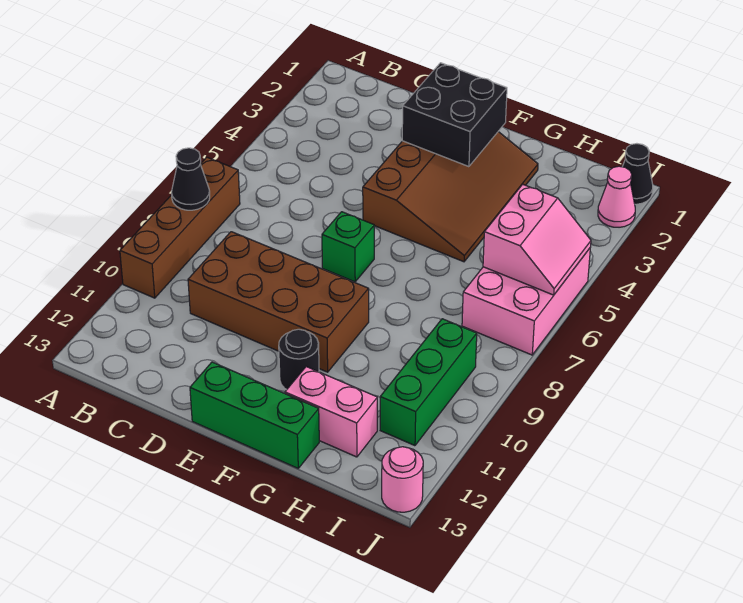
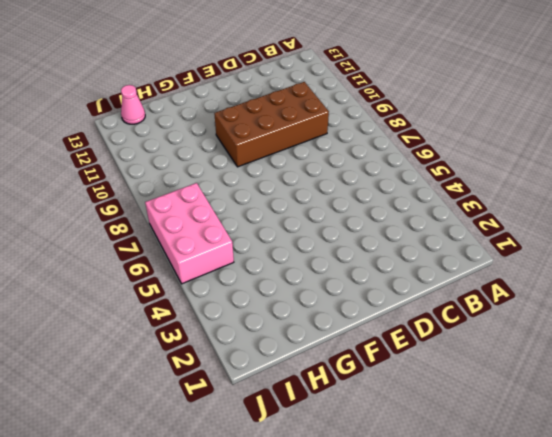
pink cone I13 level 1 -> pink cone J2 level 1
none -> brown brick A7:A10 level 1
none -> brown slope E2:G5 level 1 top E
none -> green brick E7 level 1

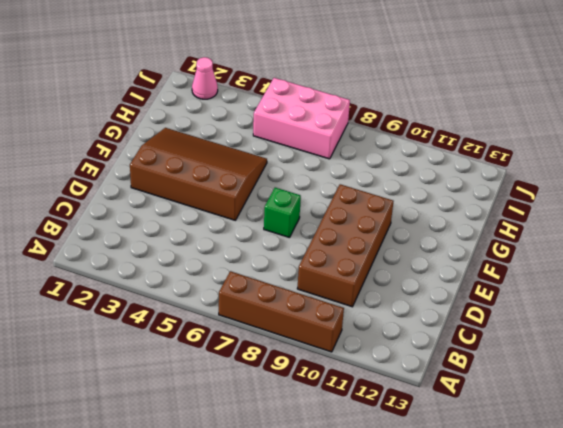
none -> green brick E13:G13 level 1
none -> black round brick F11 level 1
none -> pink brick G12:H12 level 1

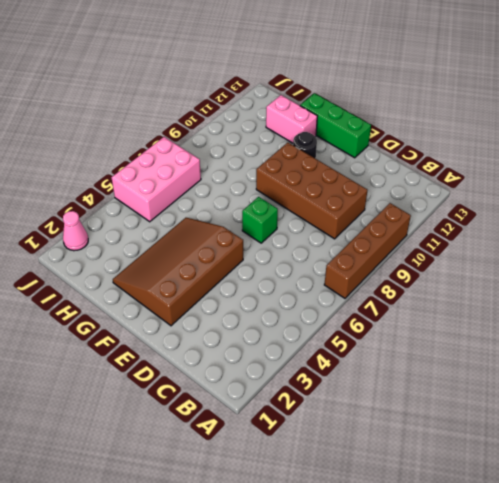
none -> green brick I9:I11 level 1
none -> black cone J1 level 1
none -> pink round brick J13 level 1

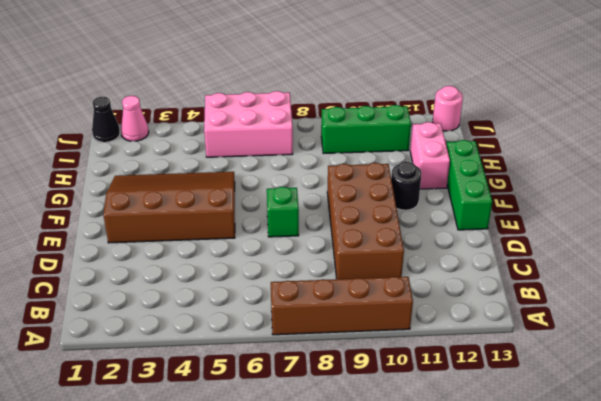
none -> black cone A8 level 2
none -> black brick E2:F3 level 2
none -> pink slope I5:J6 level 2 top I

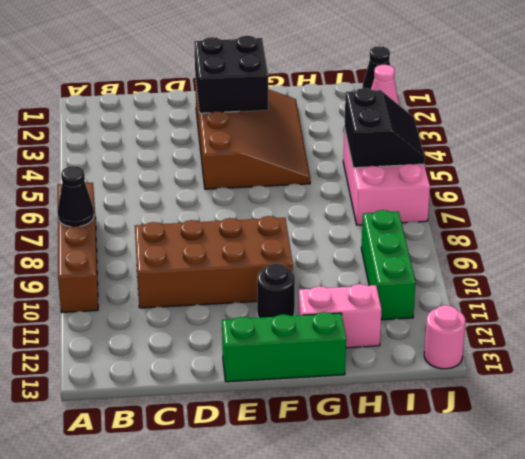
black slope I5:J6 level 2 top I -> pink slope I5:J6 level 2 top I
none -> green brick E7 level 1

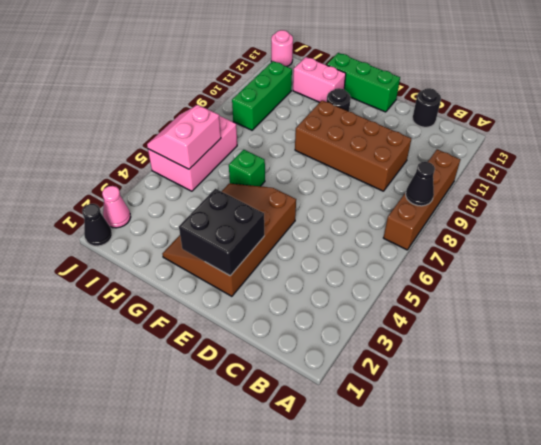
black round brick C13 level 1 -> none
green brick G6 level 1 -> green brick E7 level 1

